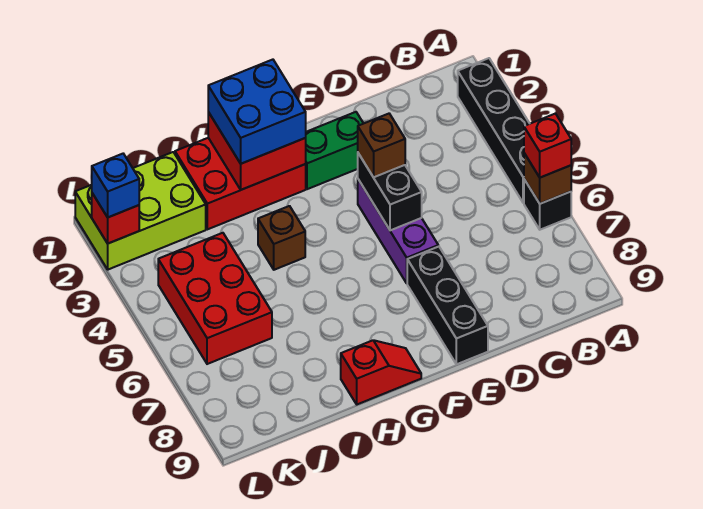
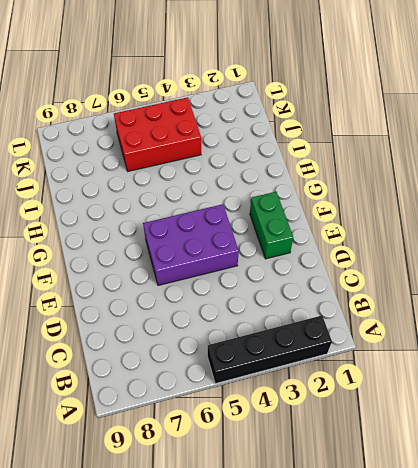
purple brick E4:F6 level 1 -> purple brick E4:E6 level 1
none -> black brick A6 level 1
none -> black brick E7:E9 level 1
none -> red brick G1:I2 level 1

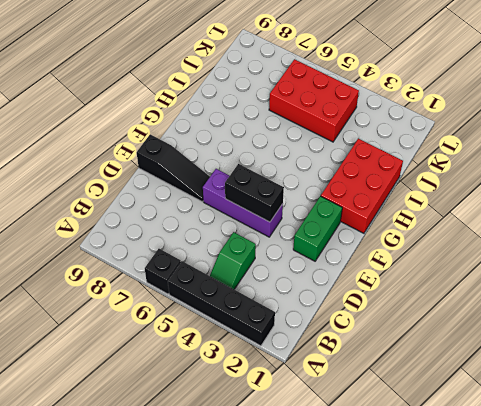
green slope B4:C4 level 1 top C -> none
black slope E7:E9 level 1 top 9 -> black brick E7:E9 level 1
none -> red slope G9:H9 level 1 top H
none -> brown brick H4 level 1
none -> lime brick J1:L2 level 1

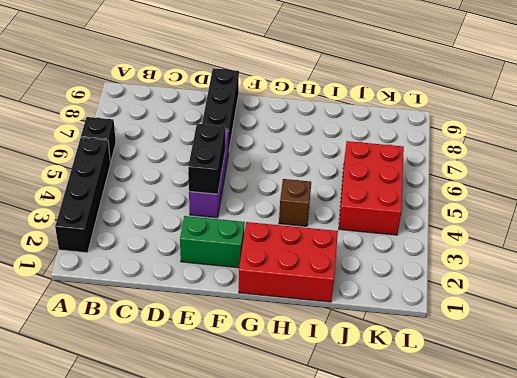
none -> red slope G9:H9 level 1 top H
none -> lime brick J1:L2 level 1
none -> brown brick A6 level 2

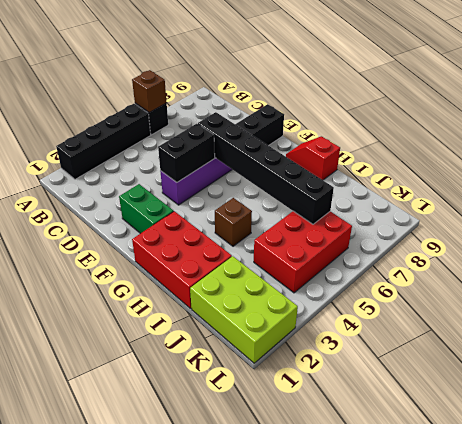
black brick E6:J6 level 2 -> none
none -> red brick G1:H2 level 2
none -> red brick L2 level 2
none -> red brick A6 level 3

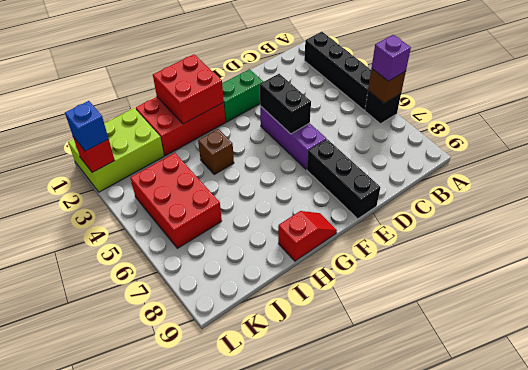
purple brick A6 level 3 -> red brick A6 level 3
none -> brown brick E4 level 3
none -> blue brick G1:H2 level 3

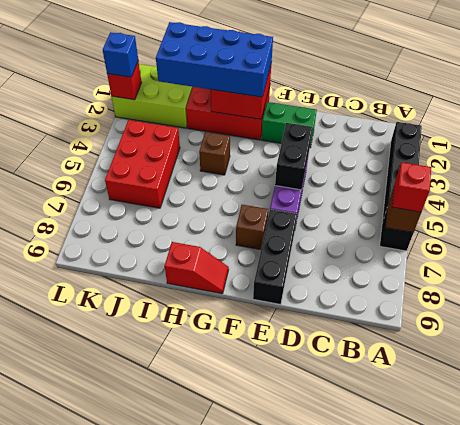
brown brick F7 level 1 -> brown brick E4 level 3
blue brick G1:J2 level 3 -> blue brick G1:H2 level 3

